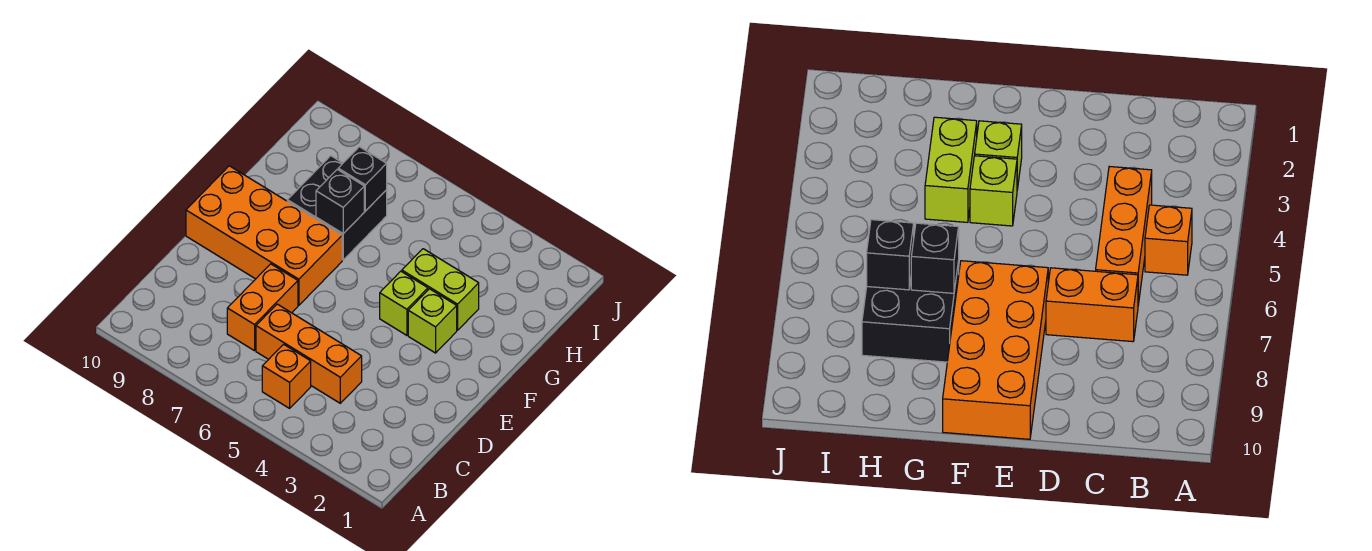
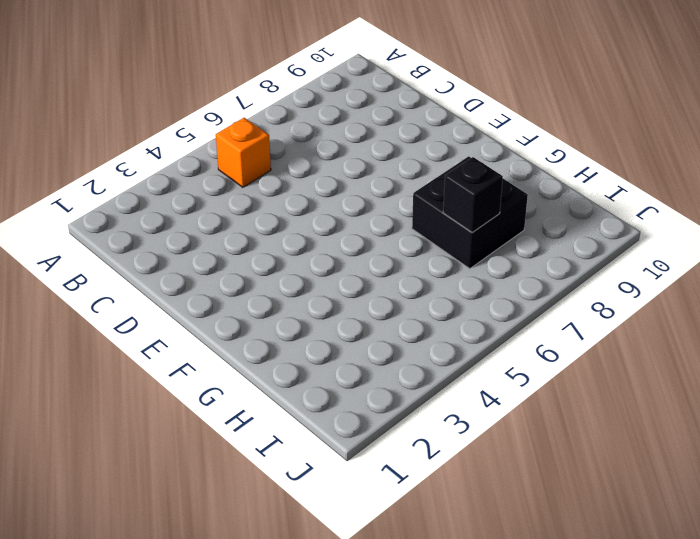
none -> orange brick C4:C6 level 1
none -> orange brick C7:D7 level 1

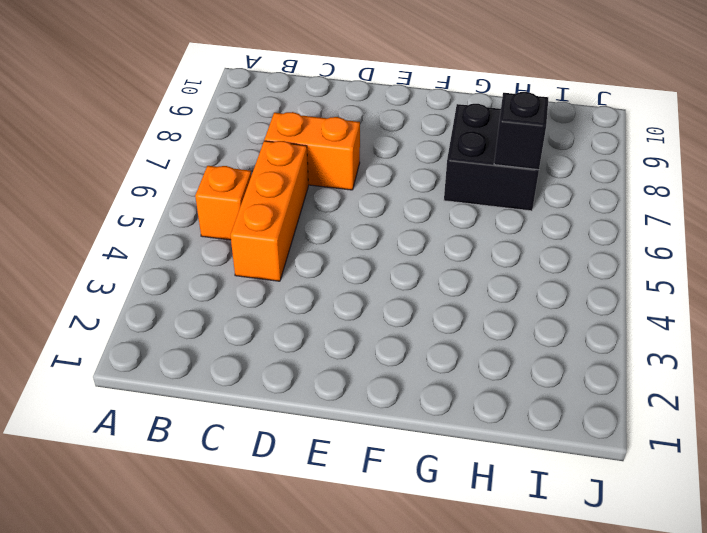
none -> orange brick E7:F10 level 1
none -> lime brick F3 level 1

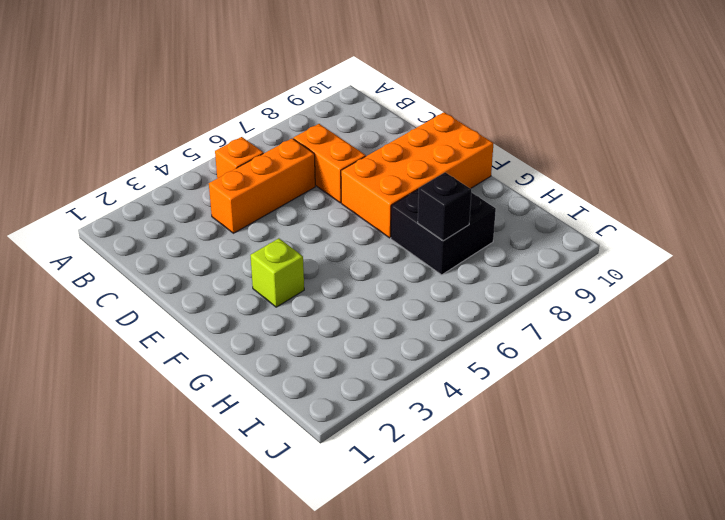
none -> lime brick F4 level 1
none -> lime brick G3:G4 level 1

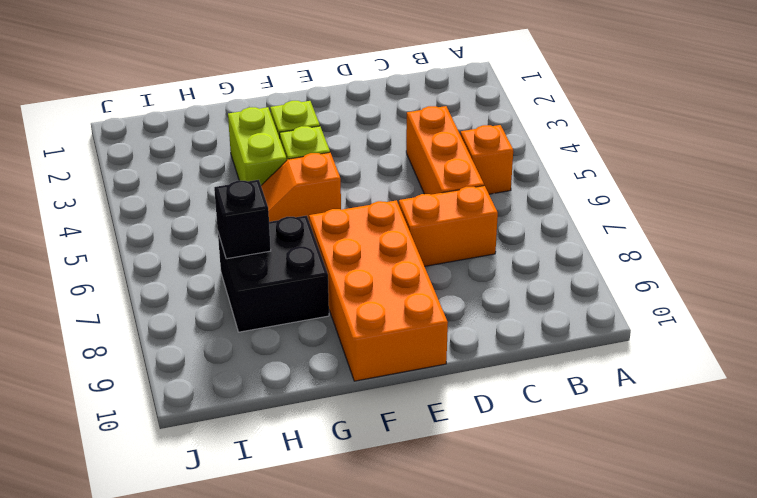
orange slope F5:G5 level 1 top F -> none
none -> black brick G7 level 2

